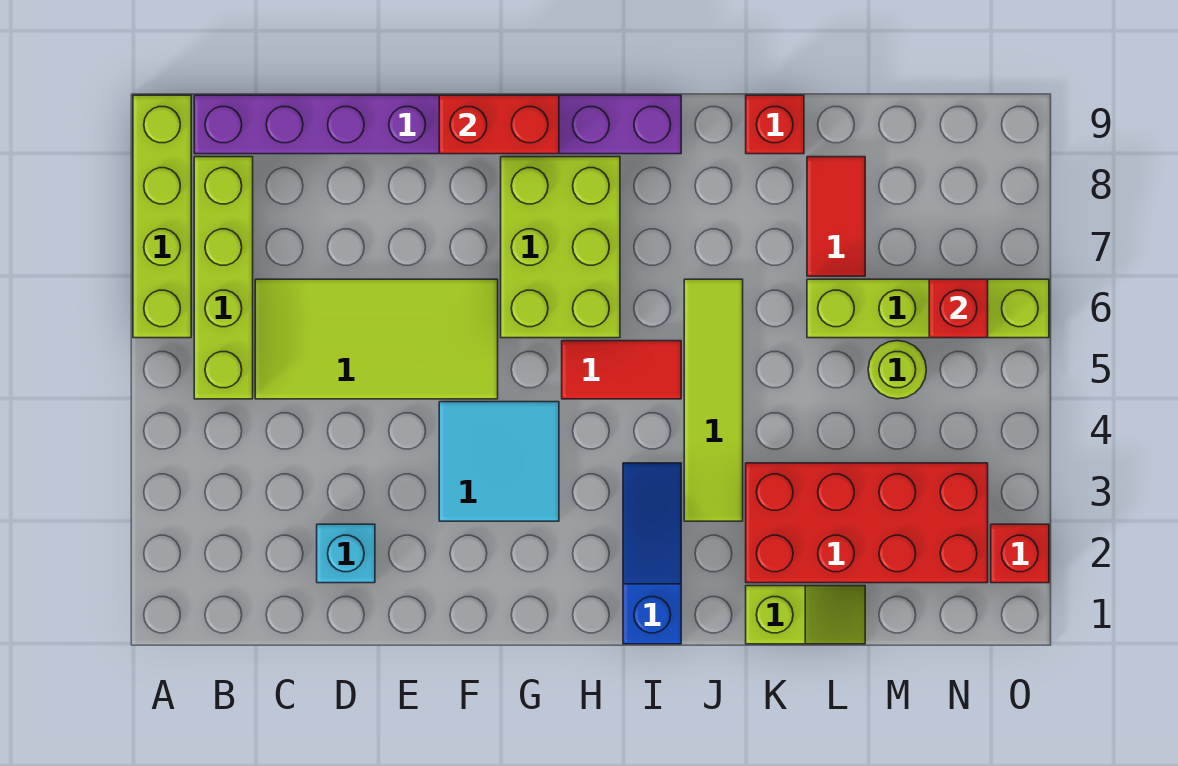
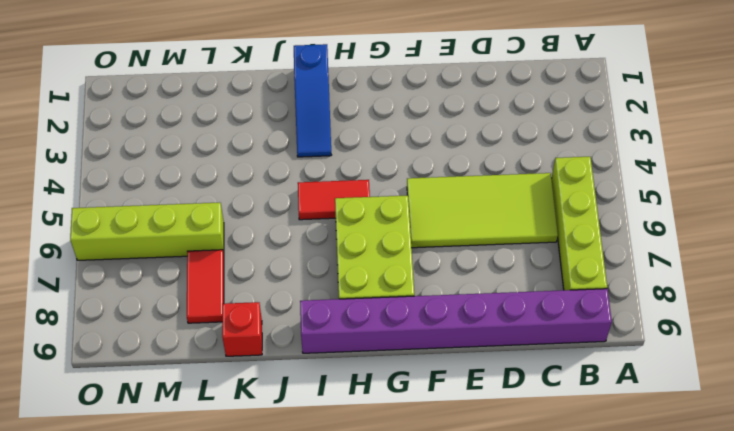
none -> lime brick A6:A9 level 1
none -> cyan brick D2 level 1
none -> cyan tile F3:G4 level 1

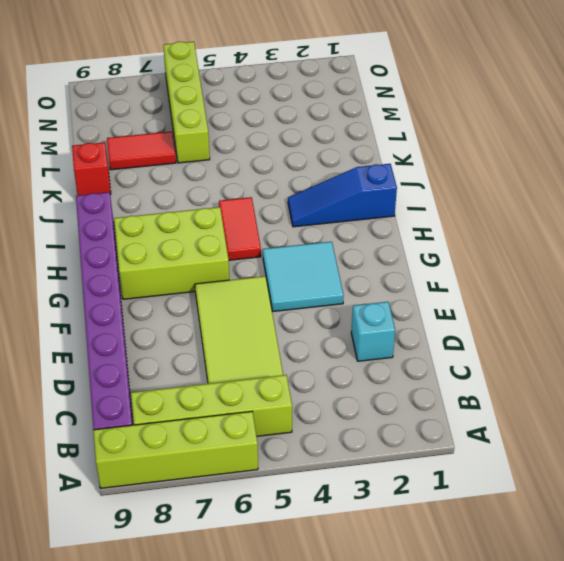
none -> lime tile J3:J6 level 1
none -> lime slope K1:L1 level 1 top K
none -> red brick K2:N3 level 1

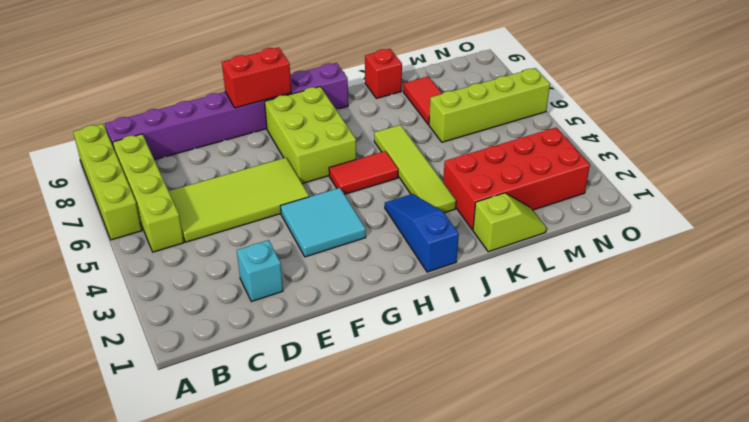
none -> lime round brick M5 level 1
none -> red brick O2 level 1
none -> red brick N6 level 2

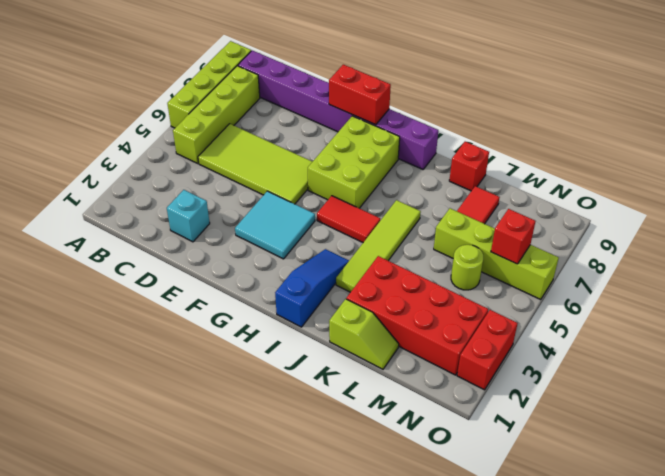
red brick O2:O3 level 1 -> red brick O2 level 1

